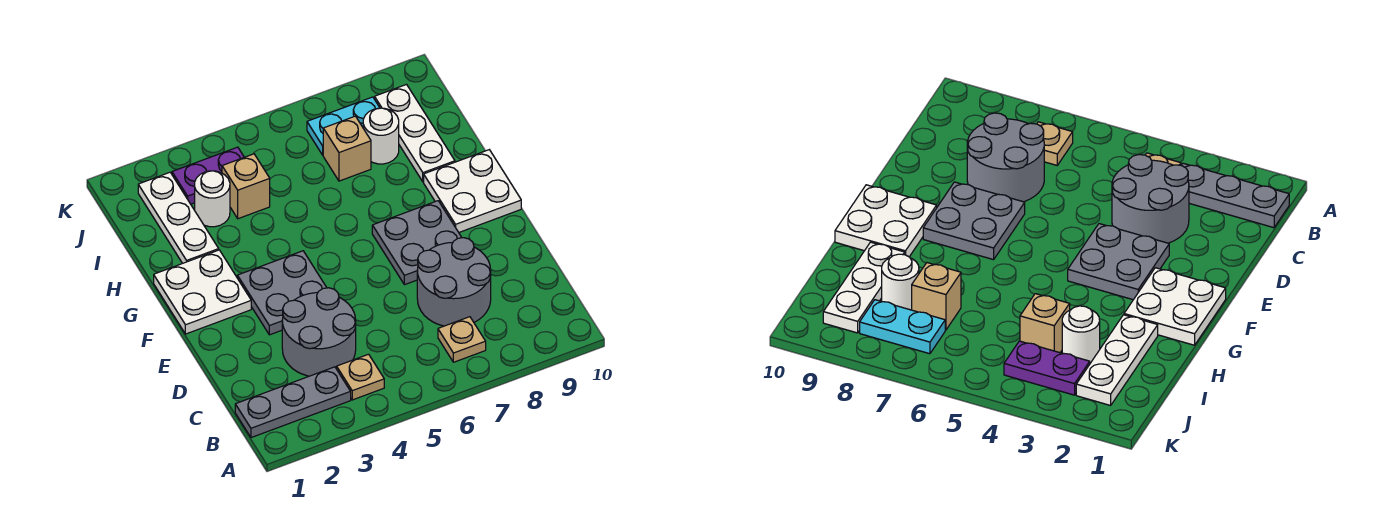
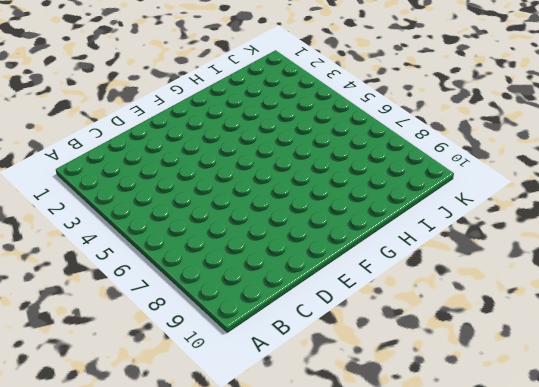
none -> grey plate B1:B3 level 1
none -> tan plate B4 level 1
none -> tan plate B7 level 1

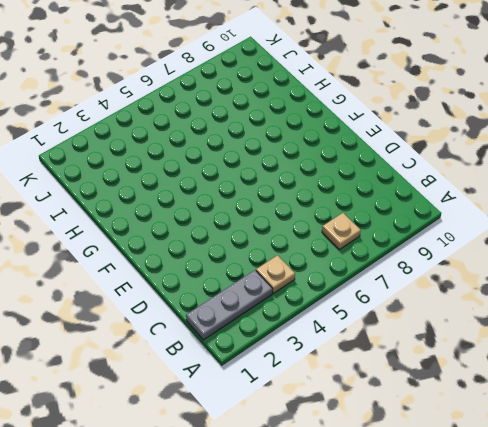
none -> grey round brick C3:D4 level 1
none -> grey round brick C7:D8 level 1
none -> grey plate E3:F4 level 1

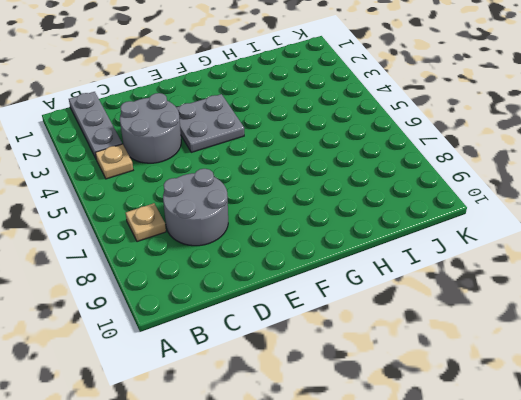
none -> grey plate E7:F8 level 1
none -> white plate F1:G2 level 1
none -> white plate F9:G10 level 1

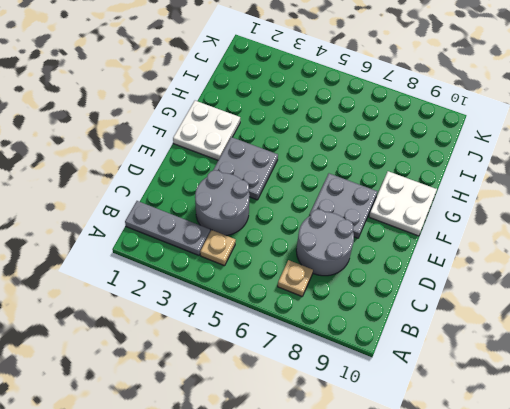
none -> white plate H2:J2 level 1
none -> white plate H9:J9 level 1
none -> white round brick I3 level 1

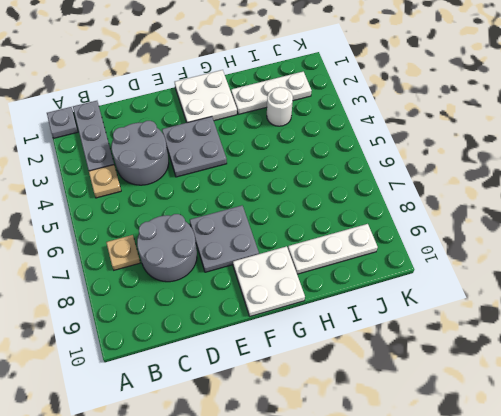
grey plate A1 level 1 -> none
none -> tan brick I4 level 1
none -> tan brick I7 level 1
none -> white round brick I8 level 1

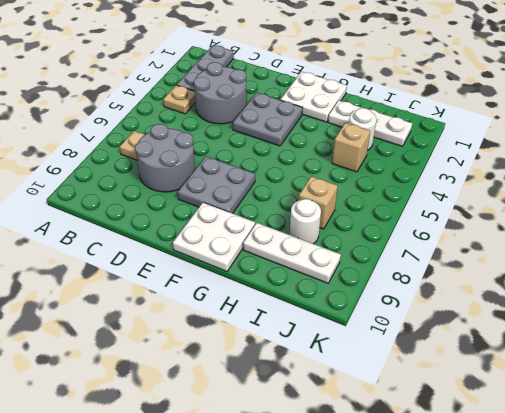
none -> purple plate J3:J4 level 1
none -> cyan plate J7:J8 level 1

